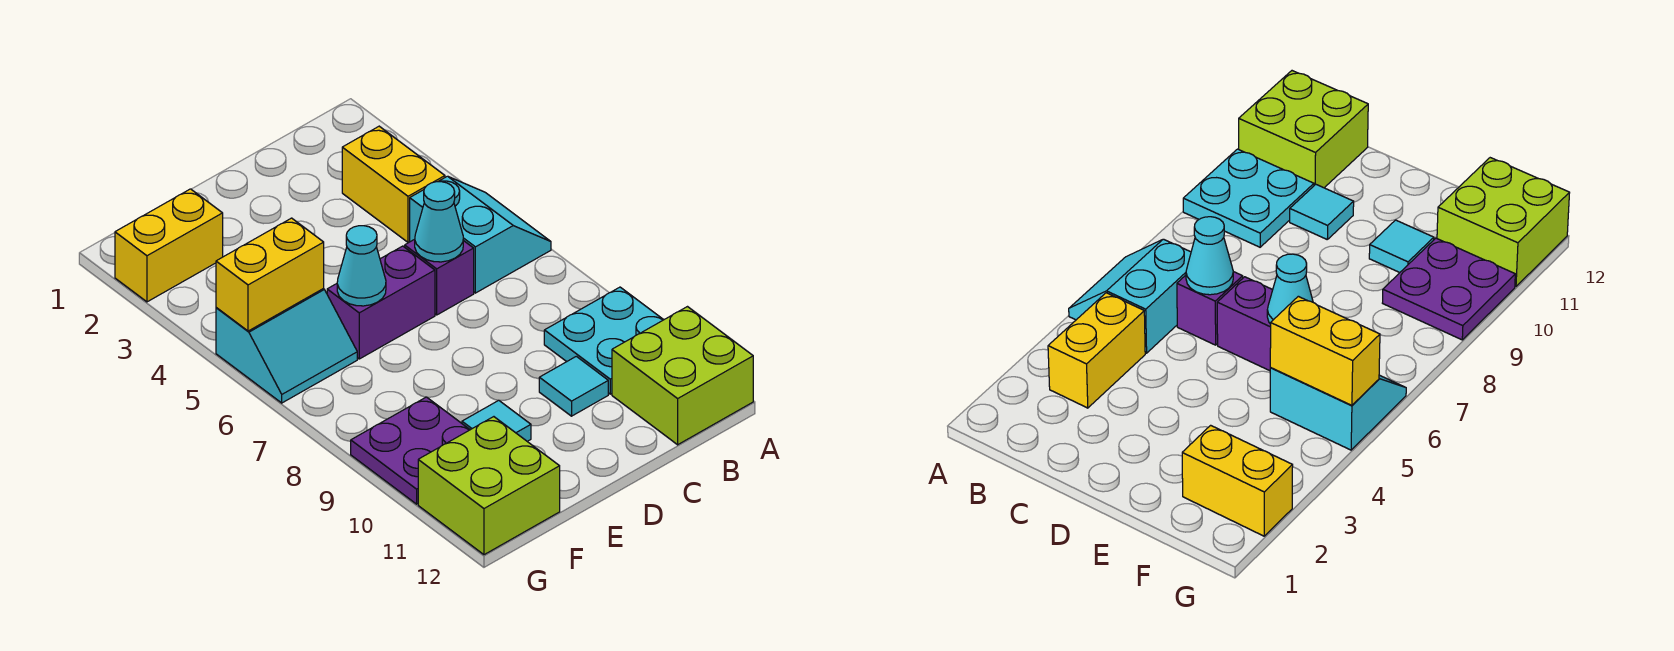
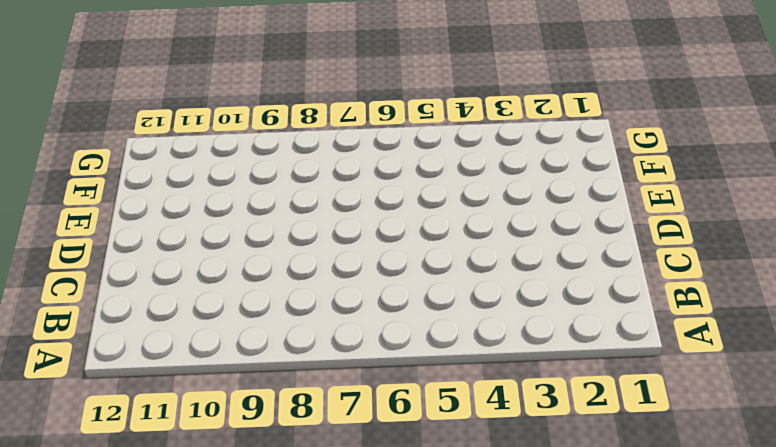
none -> cyan slope A5:B6 level 1 top B
none -> cyan plate A9:B10 level 1
none -> lime brick A11:B12 level 1

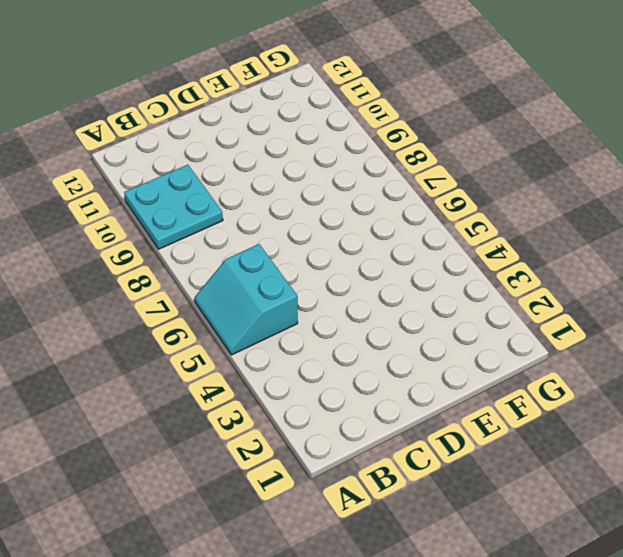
none -> lime brick A11:B12 level 1
none -> yellow brick B3:B4 level 1
none -> purple brick C6 level 1

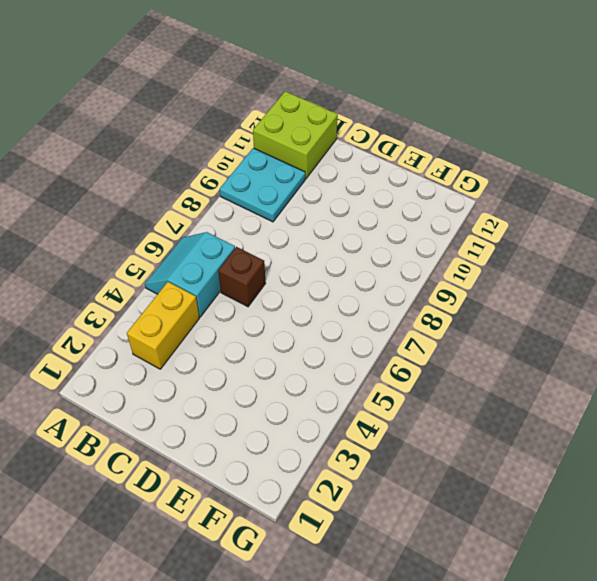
brown brick C6 level 1 -> purple brick C6 level 1
none -> cyan tile C10 level 1
none -> purple brick D6:E6 level 1
none -> cyan tile E10 level 1

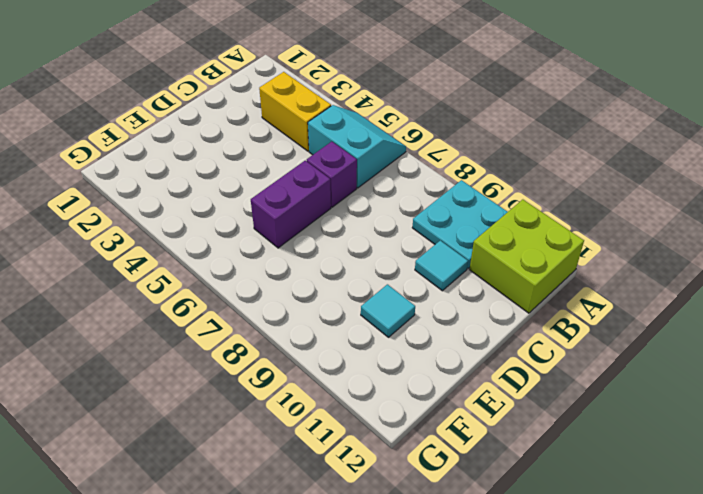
none -> yellow brick F2:G2 level 1
none -> cyan slope F5:G6 level 1 top 5
none -> purple plate F9:G10 level 1

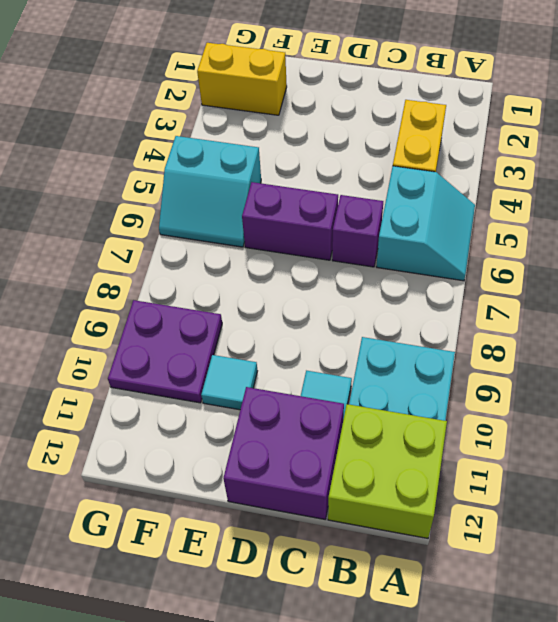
purple brick C11:D12 level 1 -> none
none -> lime brick F11:G12 level 1
none -> cyan cone C6 level 2
none -> cyan cone E6 level 2

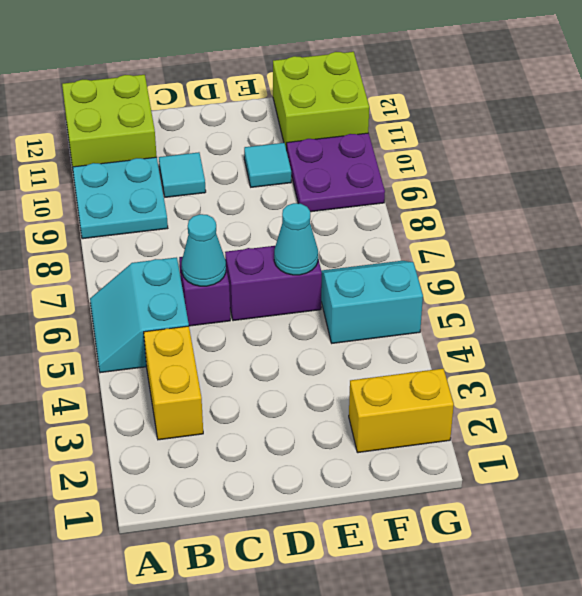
none -> yellow brick F5:G5 level 2

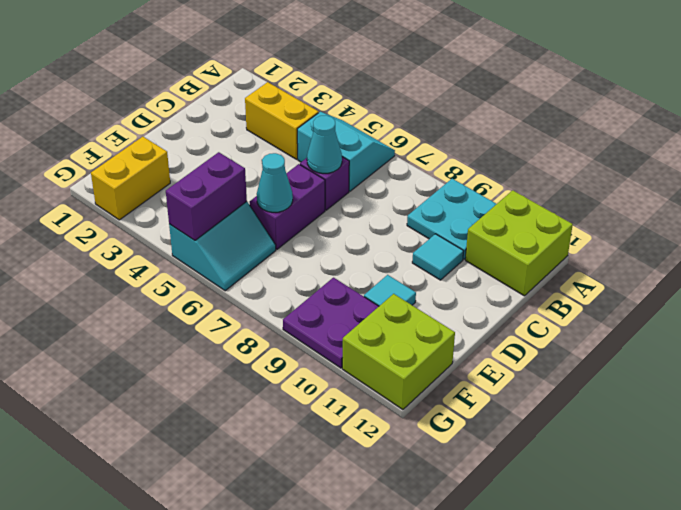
purple brick F5:G5 level 2 -> yellow brick F5:G5 level 2

